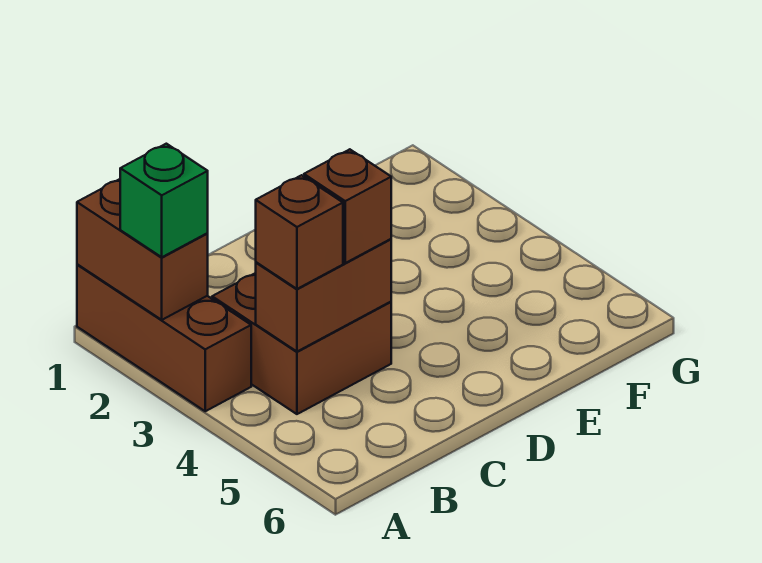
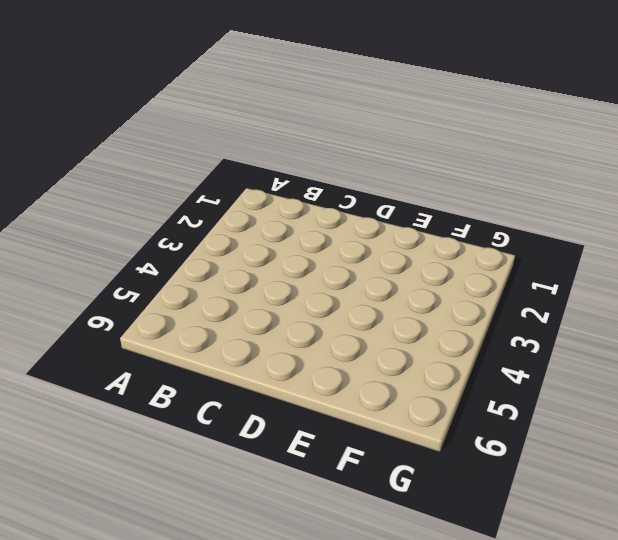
none -> brown brick A1:A3 level 1
none -> brown brick B3:C4 level 1

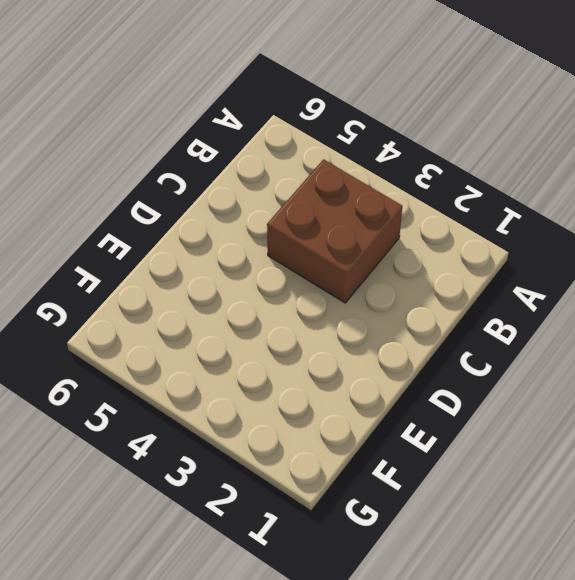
none -> brown brick A1:A3 level 1
none -> brown brick A1:A2 level 2

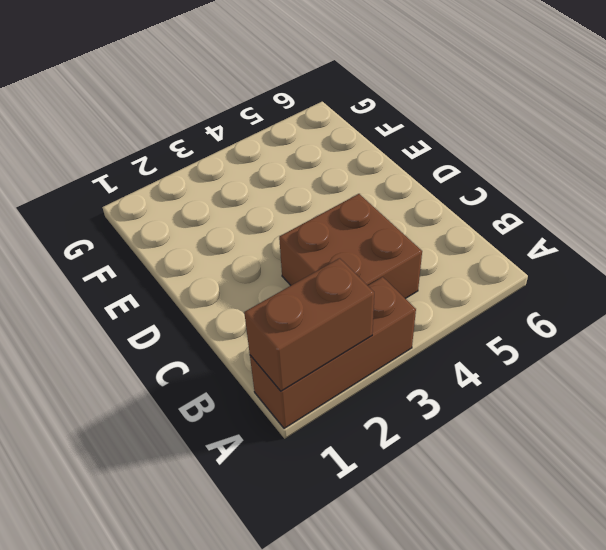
none -> brown brick B4:C4 level 2
none -> green brick A2 level 3

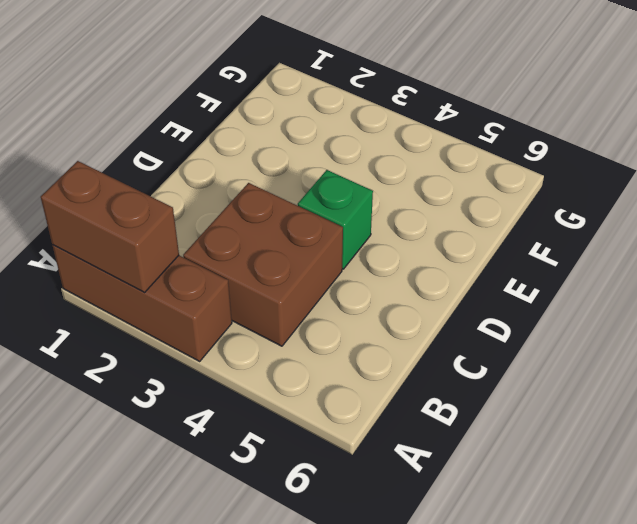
green brick D4 level 1 -> green brick A2 level 3
none -> brown brick B4:C4 level 2
none -> brown brick B4 level 3

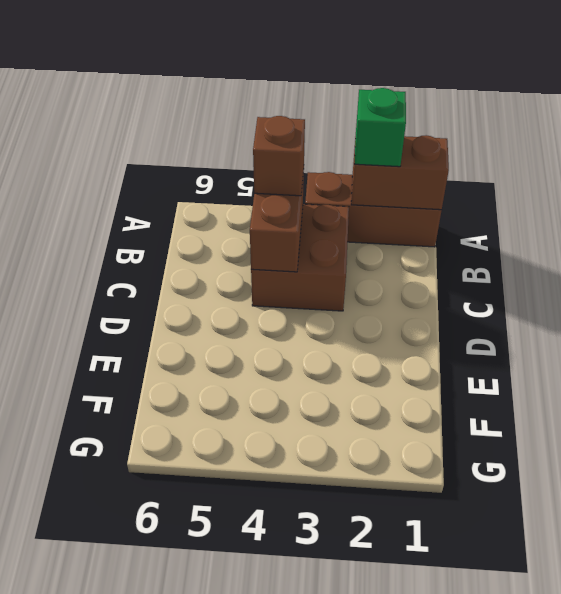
none -> brown brick C4 level 3

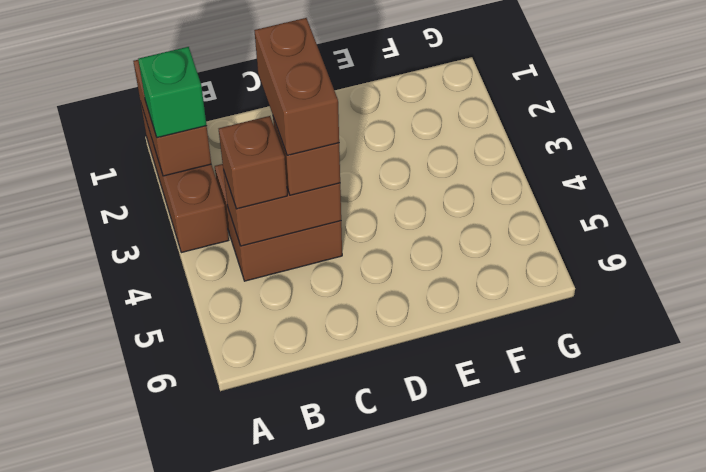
brown brick C3:C4 level 4 -> none

